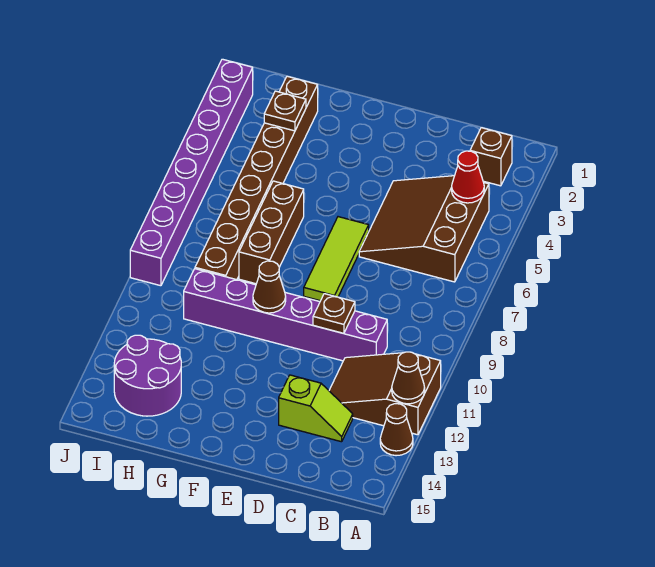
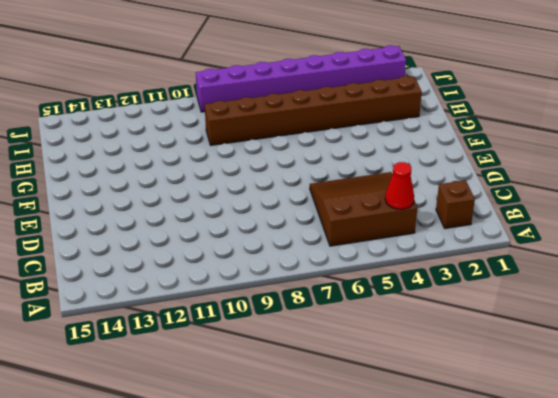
none -> brown slope A11:C12 level 1 top A
none -> brown cone A13 level 1
none -> purple brick C10:H10 level 1

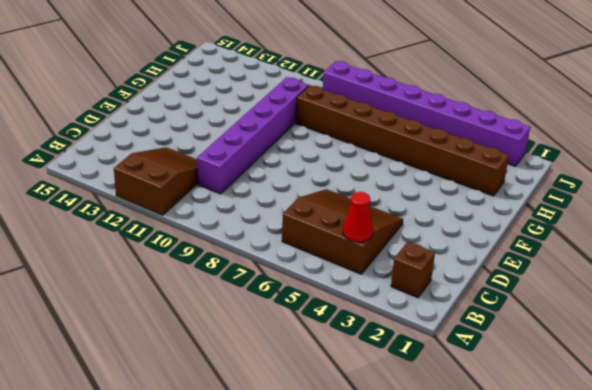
none -> brown cone A13 level 1
none -> lime slope C13:D13 level 1 top D
none -> lime tile E6:E8 level 1

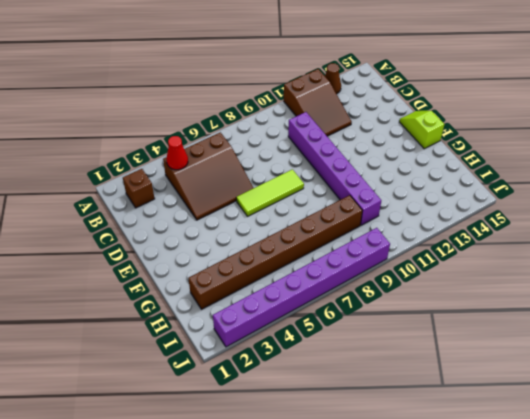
lime slope E15:F15 level 1 top F -> lime slope C13:D13 level 1 top D
none -> brown brick G6:G8 level 1
none -> purple round brick H13:I14 level 1
none -> brown cone A12 level 2

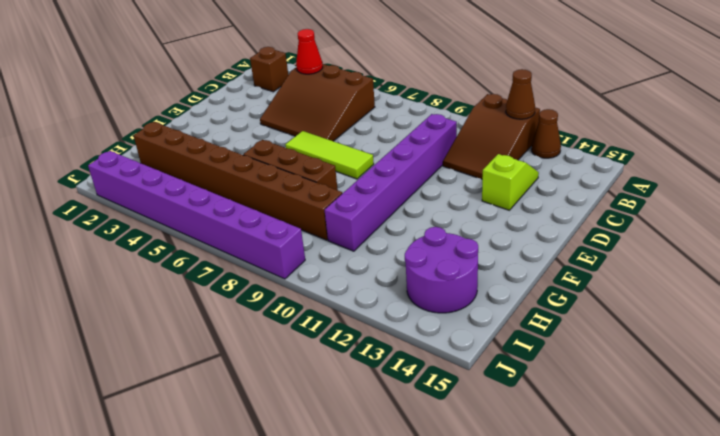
none -> brown plate D10 level 2
none -> brown cone F10 level 2
none -> brown plate H3 level 2

